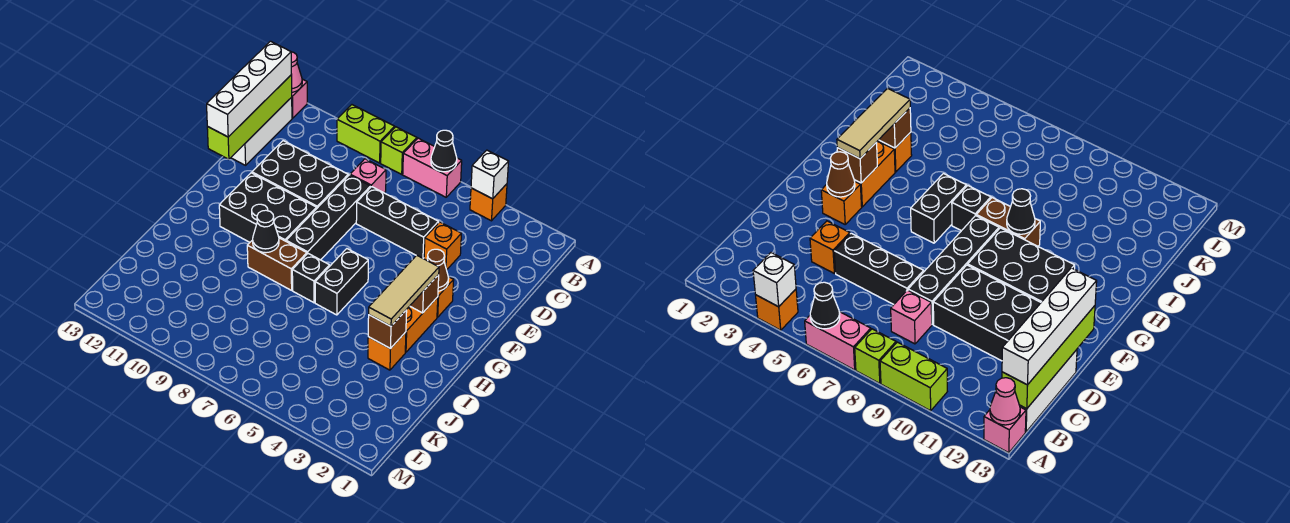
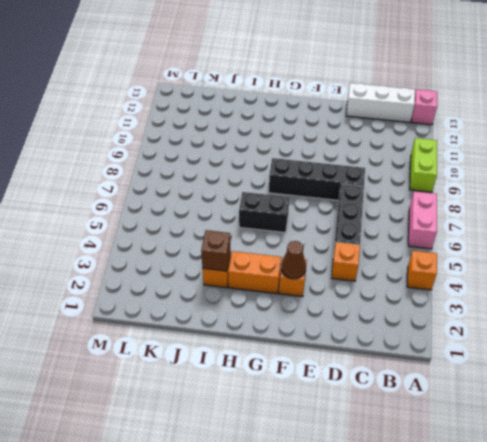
none -> lime brick A8 level 1
none -> pink brick C8 level 1
none -> black brick D9:E11 level 1

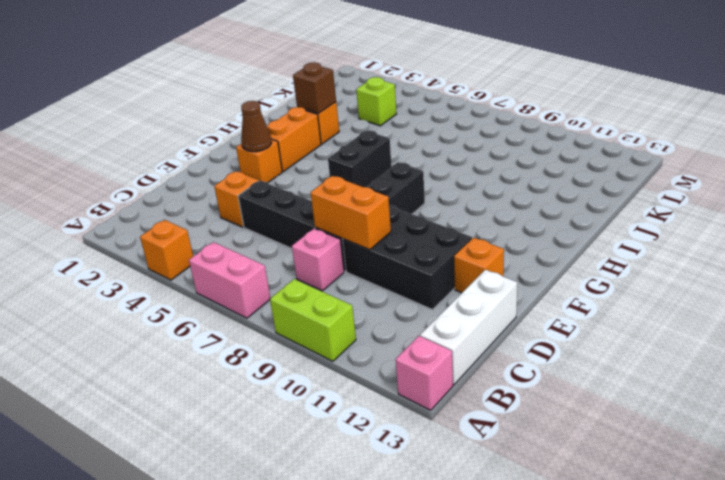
orange brick D8:D9 level 2 -> none
orange brick E12 level 1 -> none
lime brick K4 level 1 -> lime brick A8 level 1
none -> black brick F9:G11 level 1
none -> black brick H7 level 1
none -> brown brick H8:H9 level 1

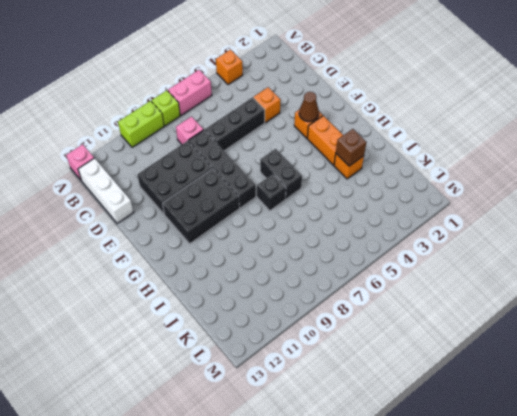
none -> brown brick H8:H9 level 1
none -> white brick A4 level 2
none -> black cone A6 level 2

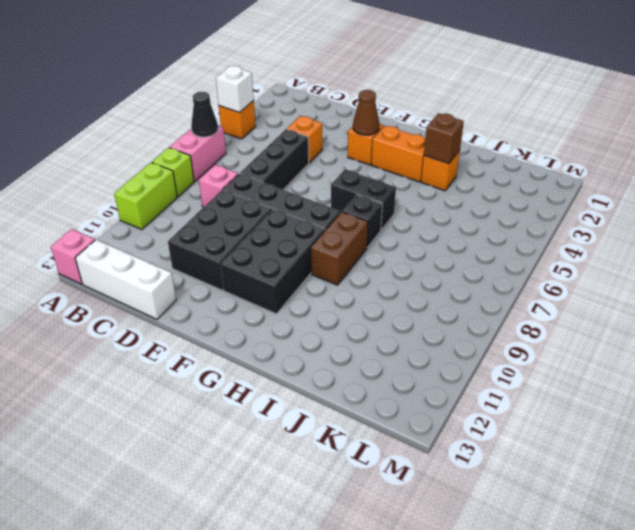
none -> pink cone A13 level 2
none -> lime brick B13:E13 level 2
none -> brown brick G3 level 2

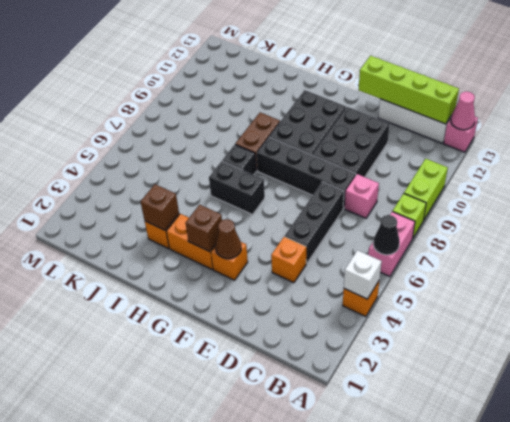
none -> black cone H9 level 2
none -> white brick B13:E13 level 3
none -> tan tile G3:I3 level 3

